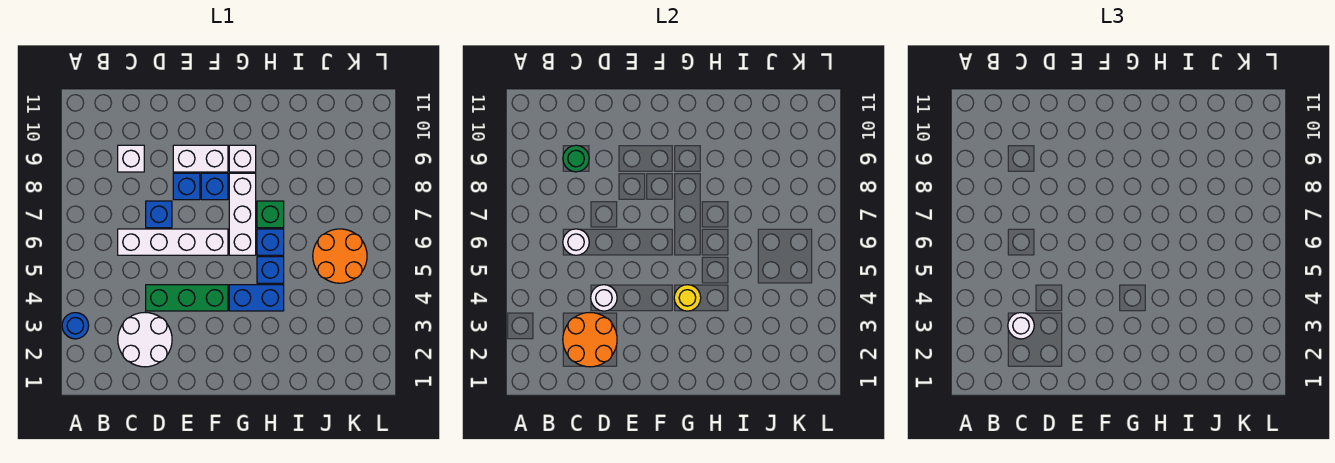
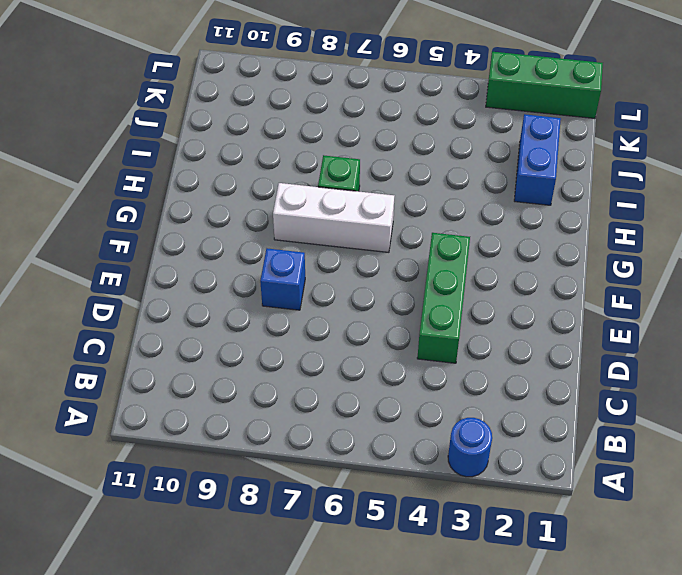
blue brick I2:J2 level 1 -> blue brick G4:H4 level 1
green brick L1:L3 level 1 -> none
none -> white round brick C2:D3 level 1
none -> white brick C6:F6 level 1
none -> white brick C9 level 1

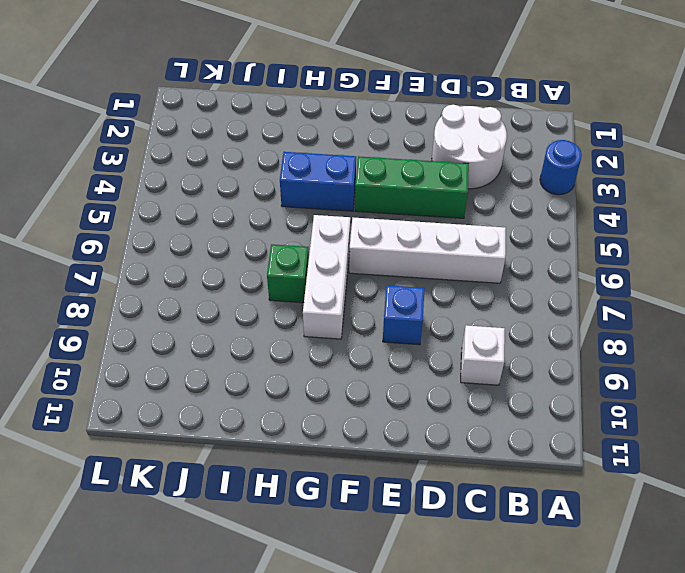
none -> blue brick D7 level 1
none -> white brick E9:F9 level 1
none -> blue brick F8 level 1

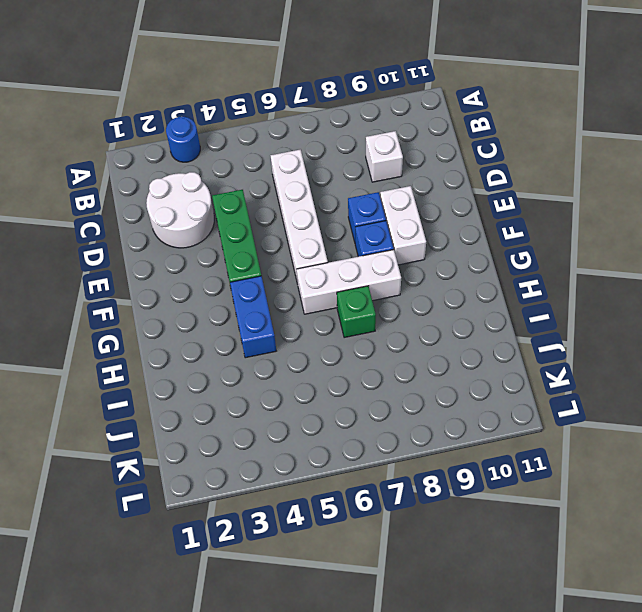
none -> blue brick D7 level 1
none -> white brick G9 level 1
none -> blue brick H5 level 1

